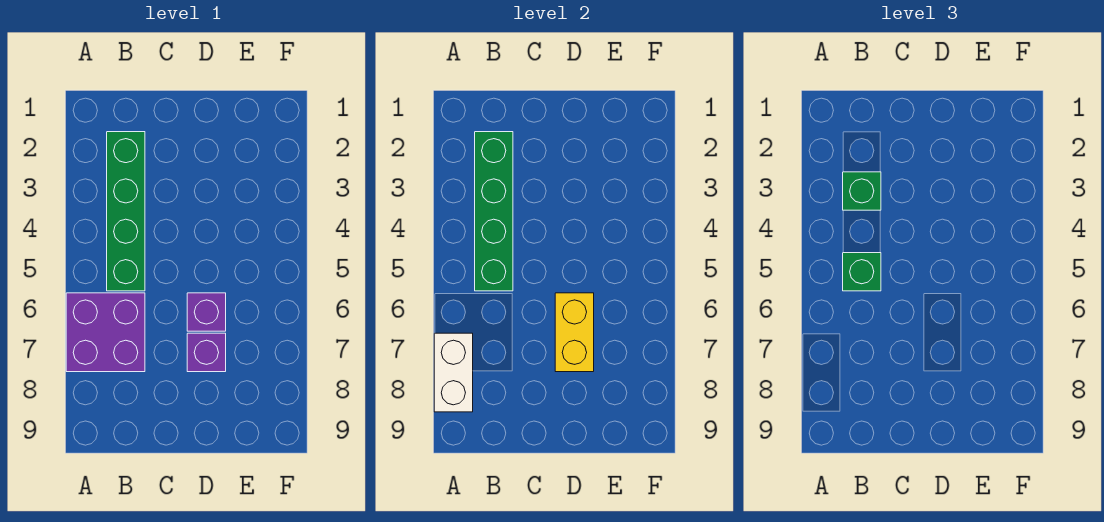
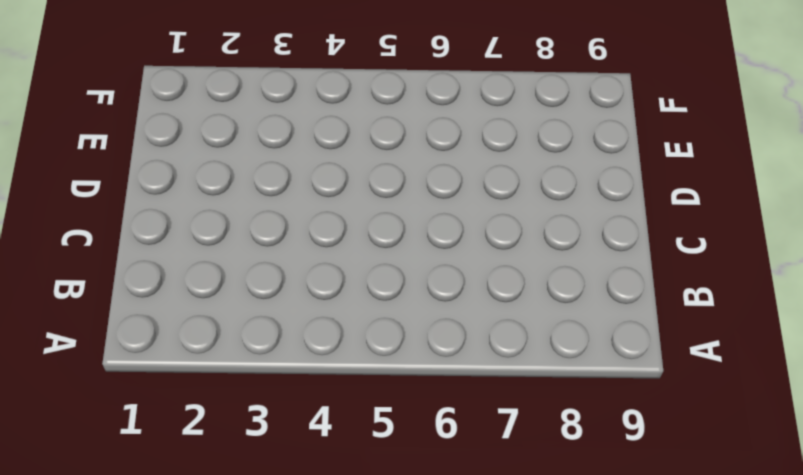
none -> purple brick A6:B7 level 1
none -> green brick B2:B5 level 1

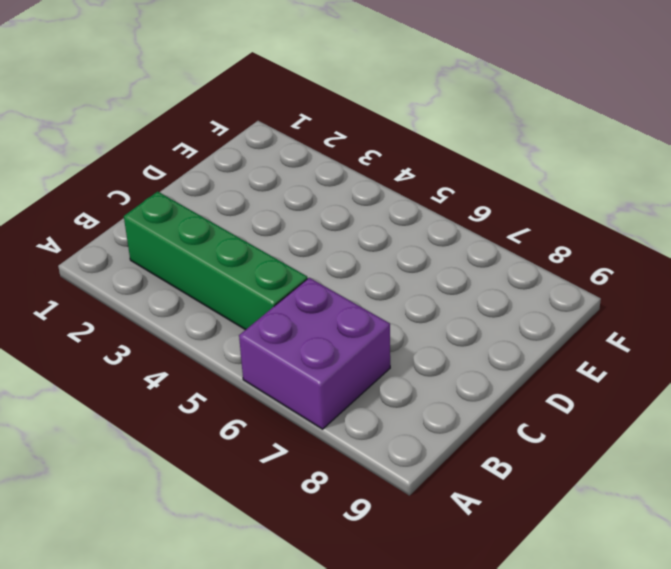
none -> purple brick D6 level 1
none -> purple brick D7 level 1

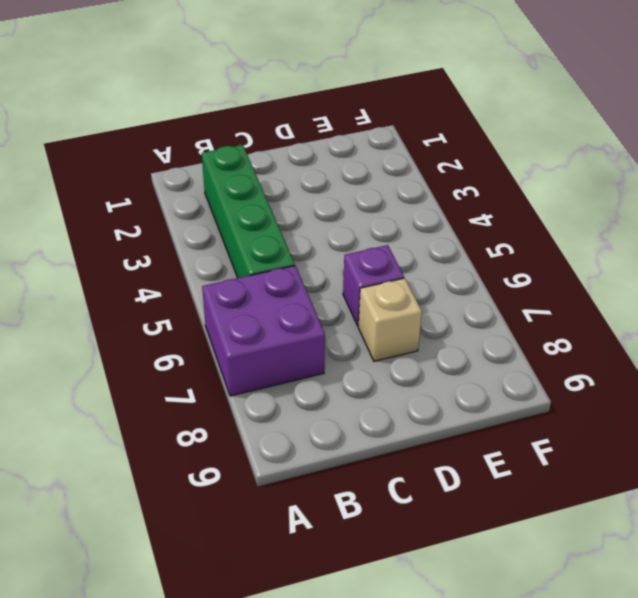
tan brick D7 level 1 -> purple brick D7 level 1
none -> white brick A7:A8 level 2
none -> green brick B2:B5 level 2

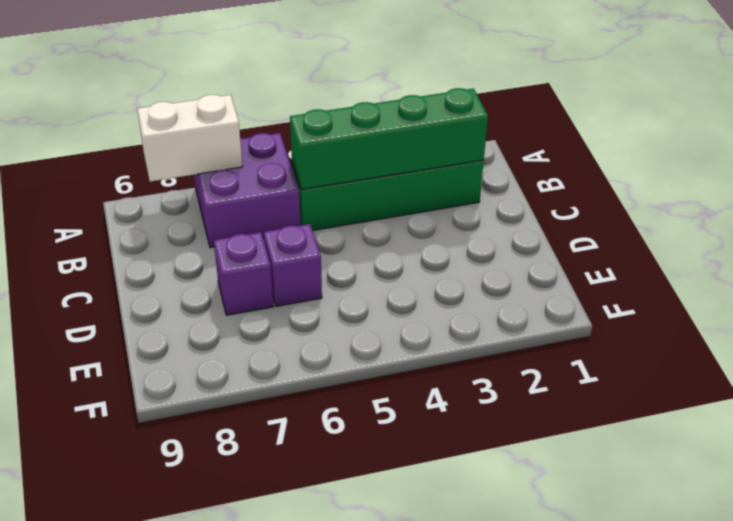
none -> yellow brick D6:D7 level 2
none -> green brick B3 level 3

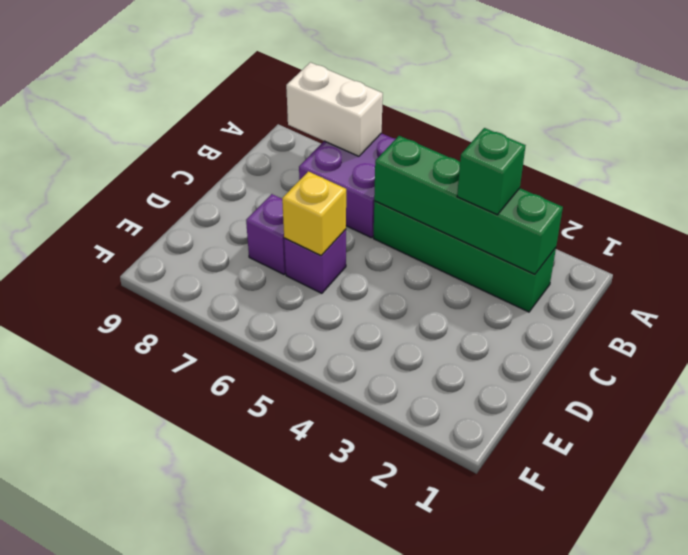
yellow brick D6 level 2 -> yellow brick D6:D7 level 2
none -> green brick B5 level 3

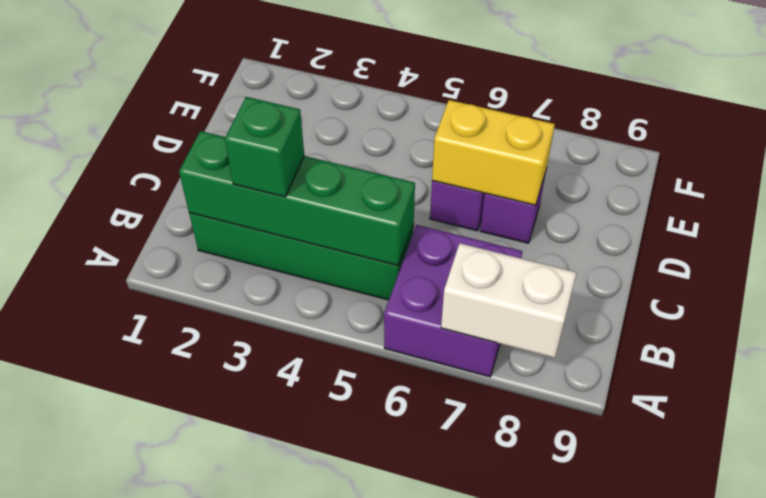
none -> green brick B5 level 3

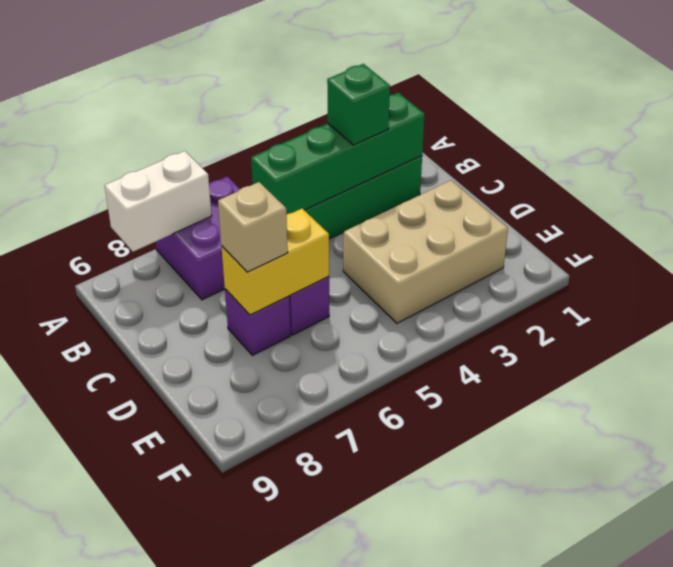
tan brick D2:E4 level 1 -> none
tan brick D7 level 3 -> none
none -> green brick B5 level 3

